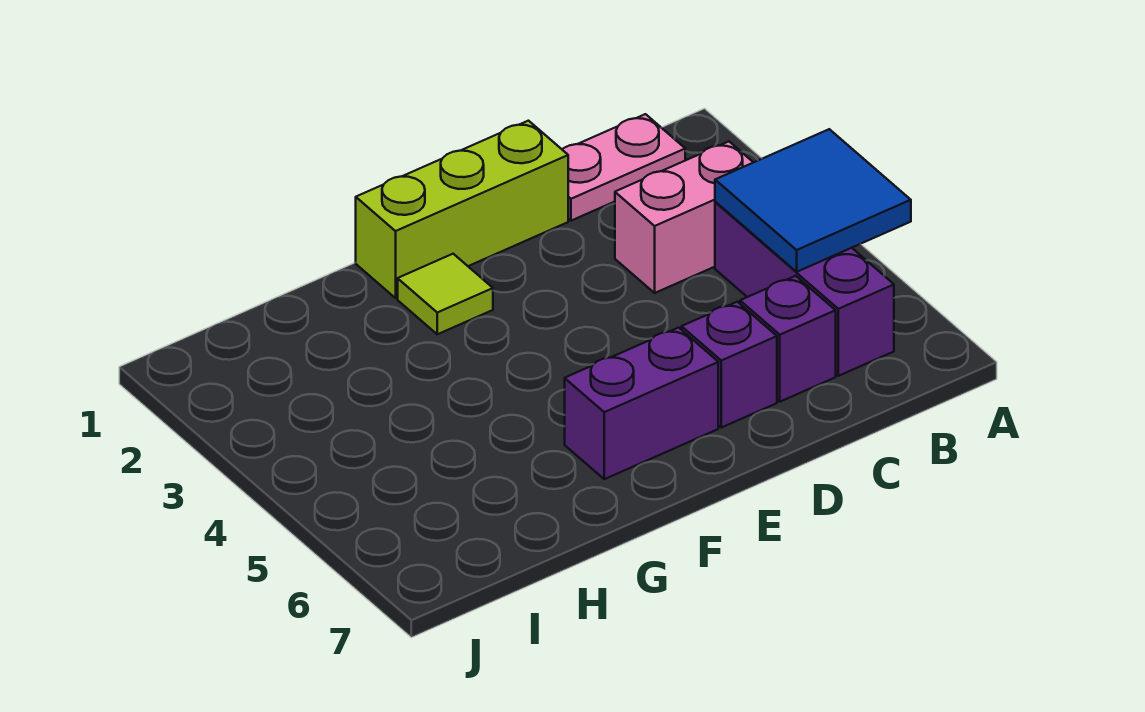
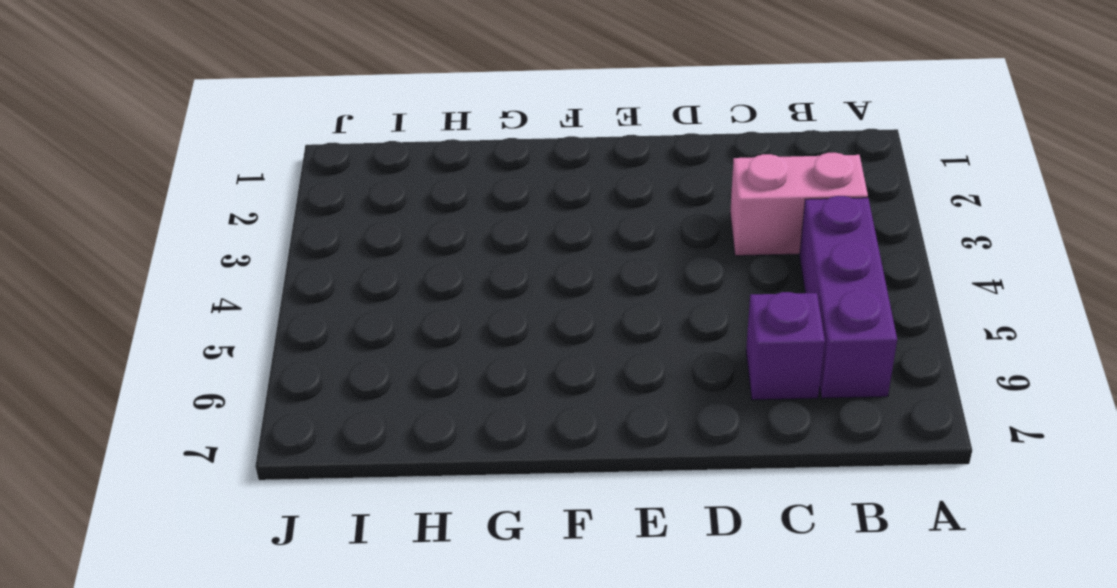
none -> pink plate B1:C1 level 1
none -> lime brick D1:F1 level 1

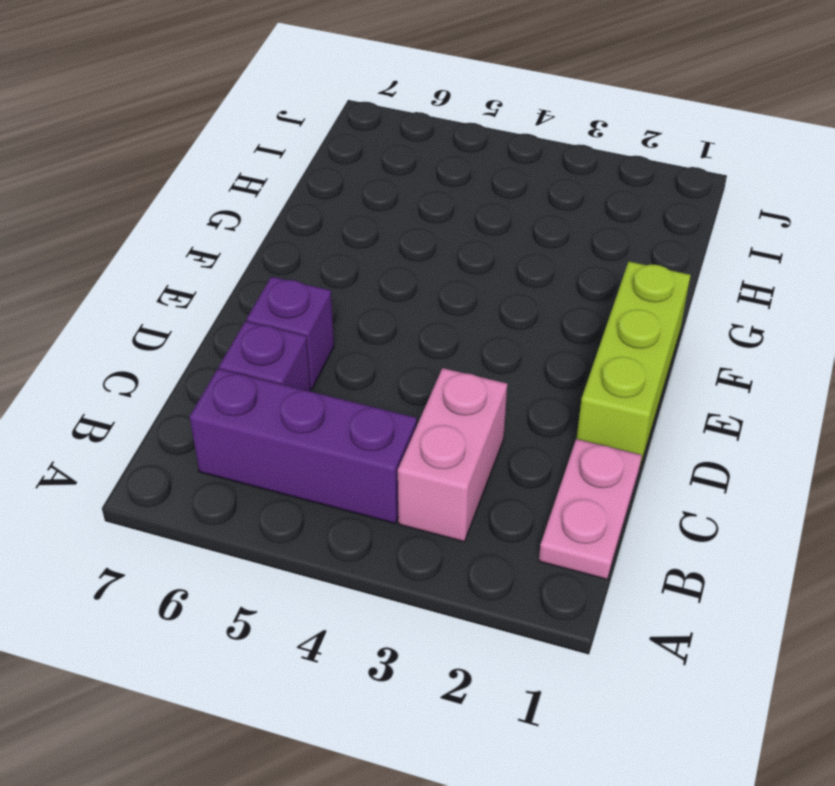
none -> purple brick E6:F6 level 1
none -> lime tile F2 level 1

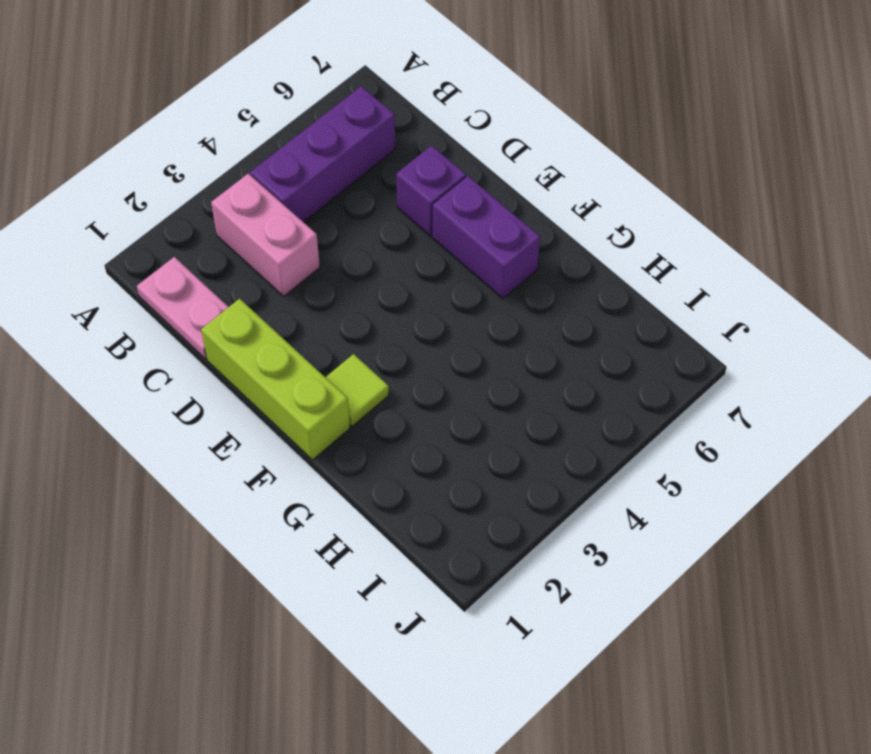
none -> purple brick C6 level 1
none -> blue tile A4:B5 level 2

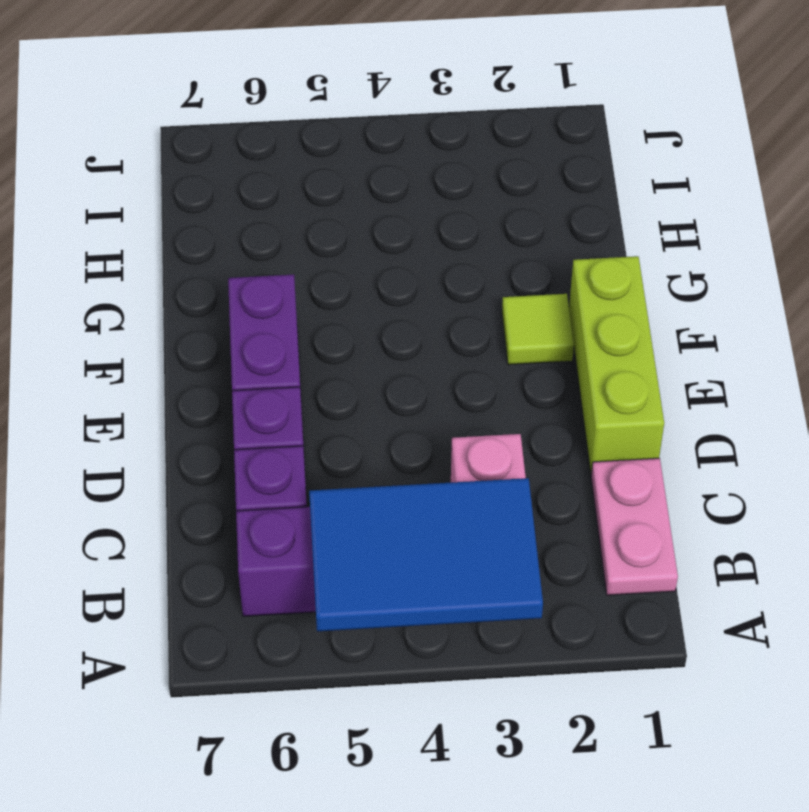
blue tile A3:B5 level 2 -> blue tile A4:B5 level 2

